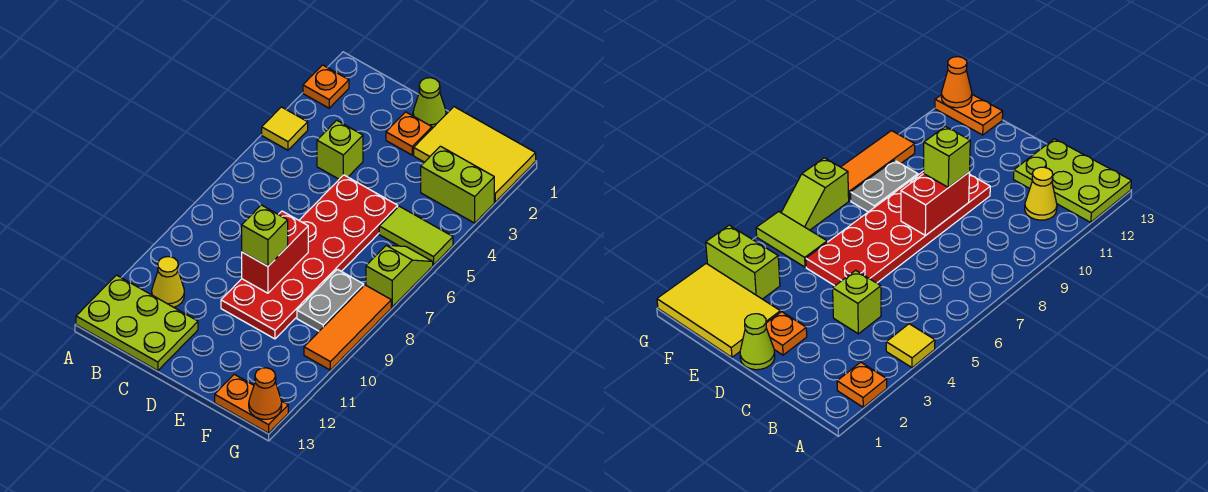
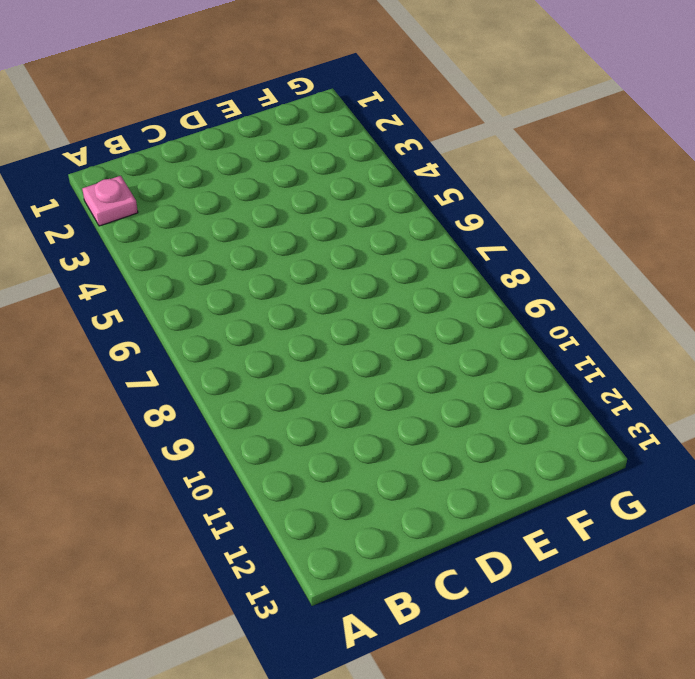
pink plate A2 level 1 -> orange plate A2 level 1
none -> yellow tile A4 level 1
none -> lime plate A12:C13 level 1
none -> yellow cone B11 level 1

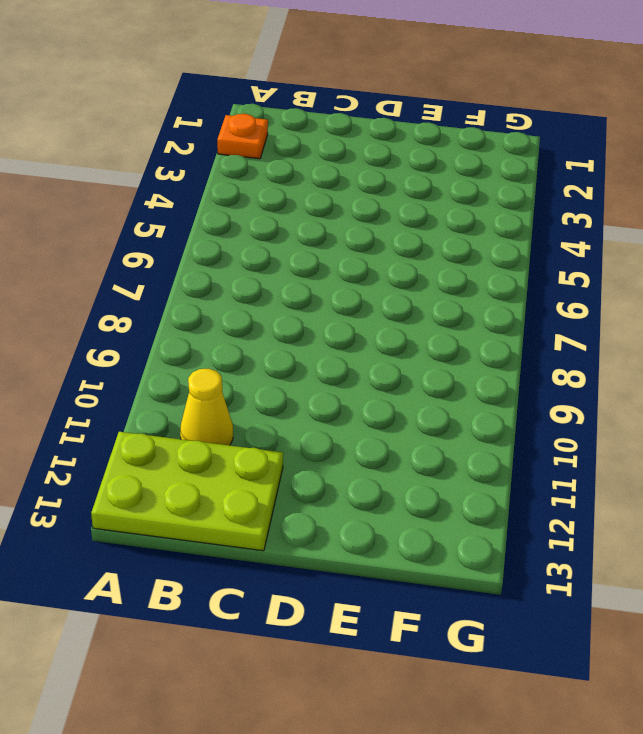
none -> yellow tile A4 level 1
none -> lime brick C4 level 1
none -> lime cone D1 level 1

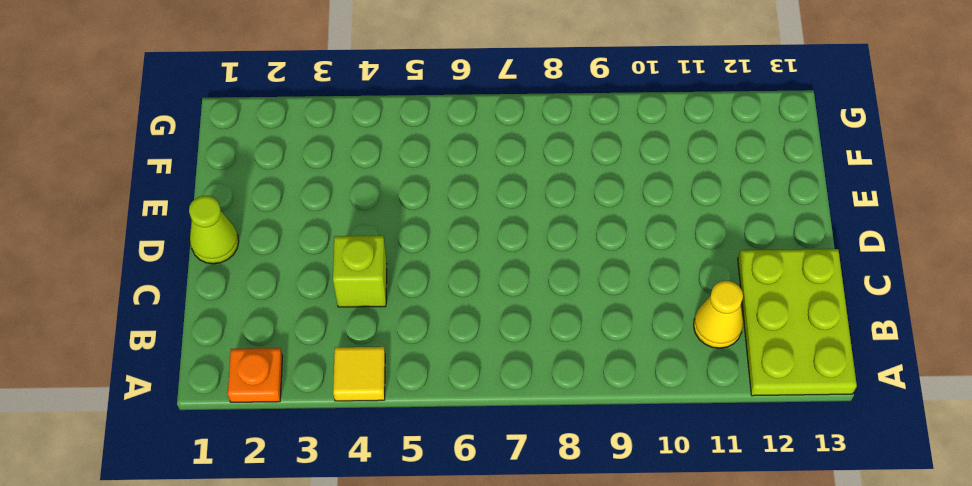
none -> orange plate D2 level 1
none -> red plate D5:E10 level 1
none -> yellow tile E1:G2 level 1

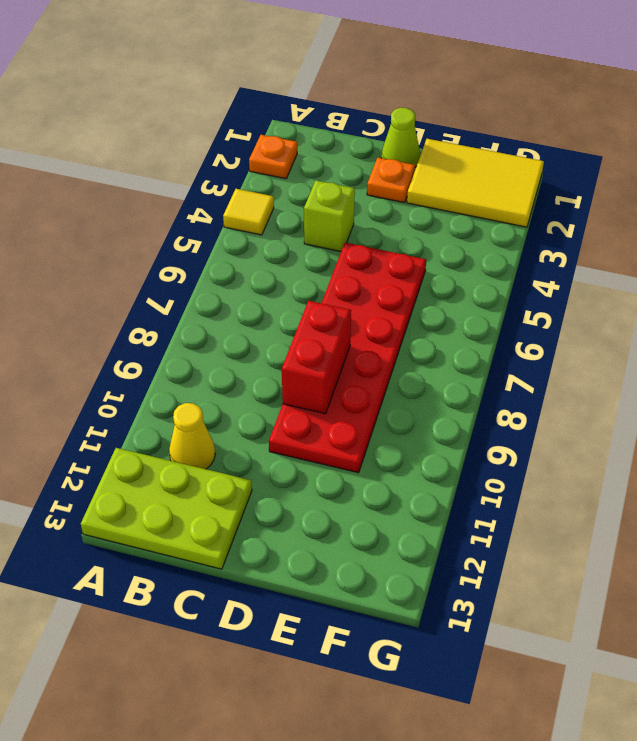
none -> lime brick F3:G3 level 1
none -> lime tile F5:G5 level 1
none -> grey plate F8:F9 level 1

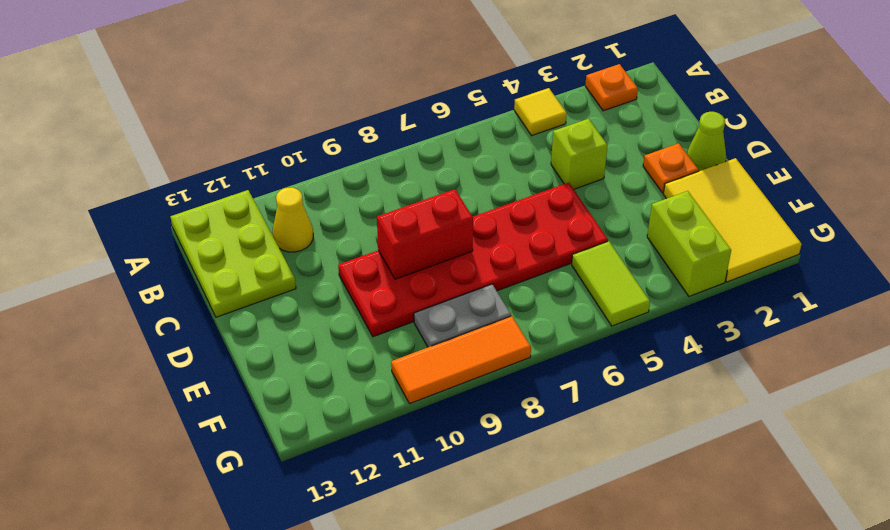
none -> orange plate F13:G13 level 1
none -> lime slope G6:G7 level 1 top 7
none -> orange cone G13 level 2

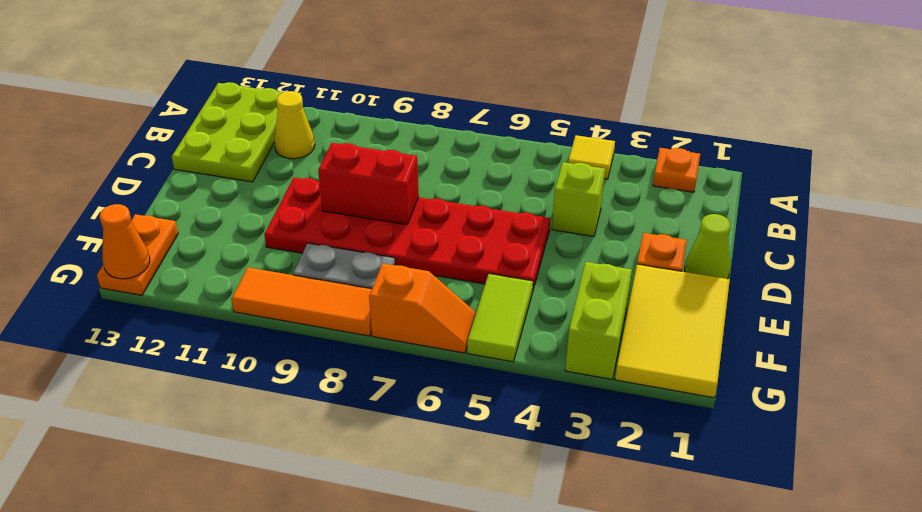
orange slope G6:G7 level 1 top 7 -> lime slope G6:G7 level 1 top 7
none -> lime brick D9 level 3

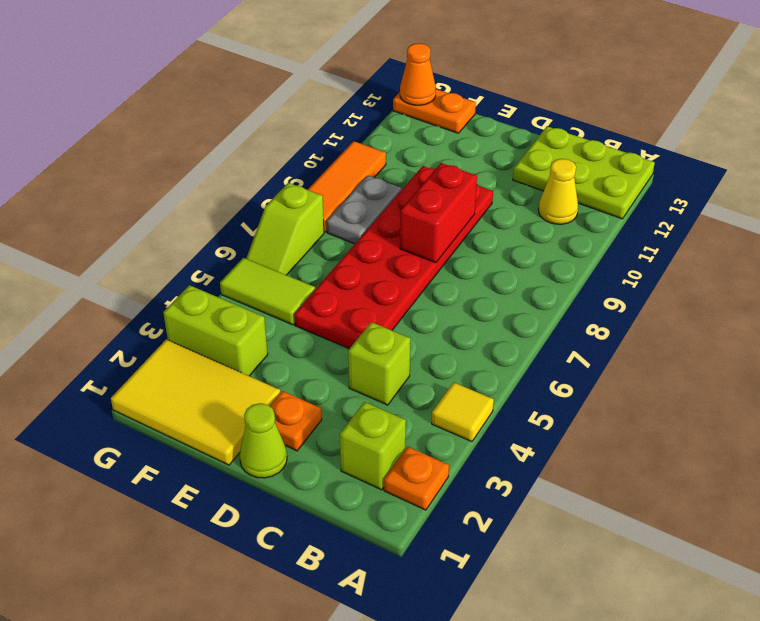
lime brick B2 level 1 -> lime brick D9 level 3

